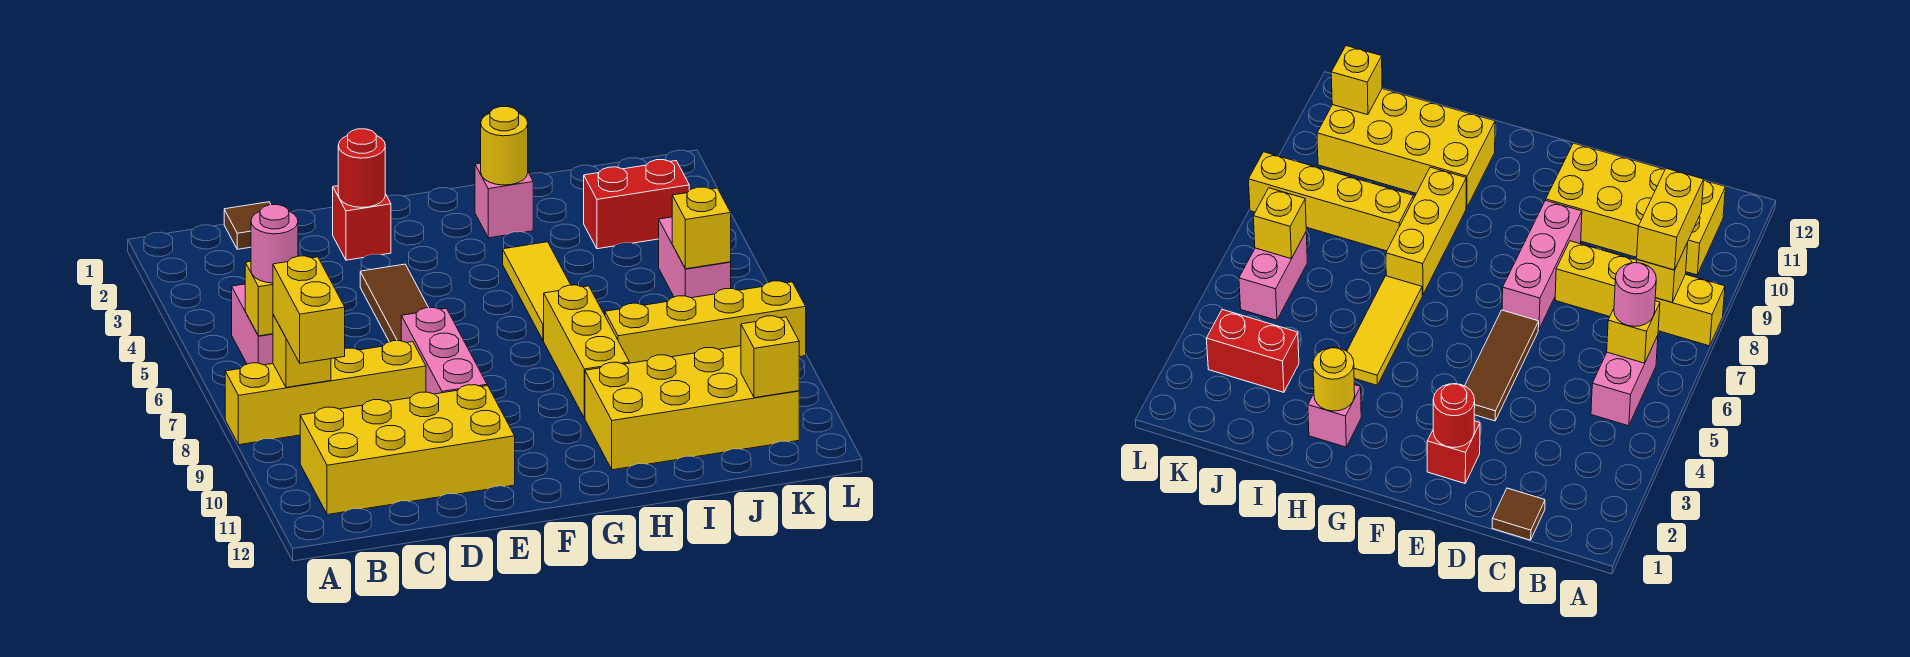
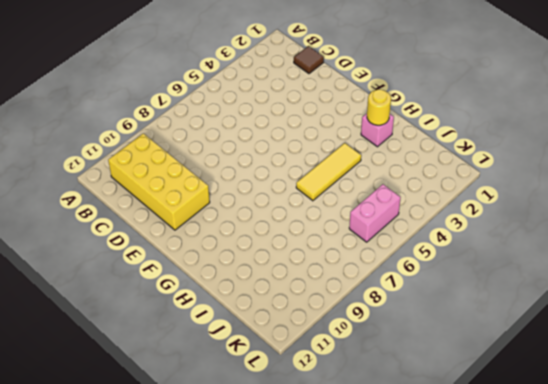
none -> yellow brick A8:D8 level 1
none -> pink brick B5:B6 level 1
none -> red brick E2 level 1

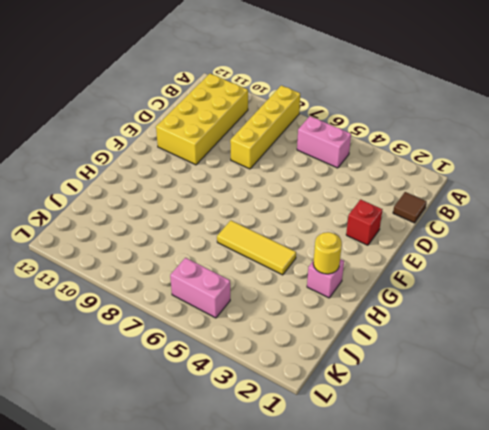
none -> brown tile E4:E6 level 1
none -> pink brick E7:E9 level 1
none -> yellow brick H7:H9 level 1

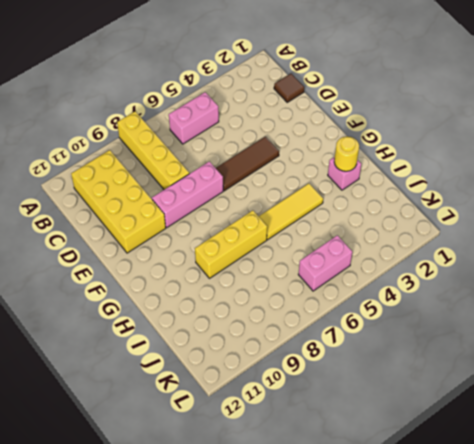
none -> red brick E2 level 1
none -> yellow brick H10:K11 level 1
none -> yellow brick I8:L8 level 1

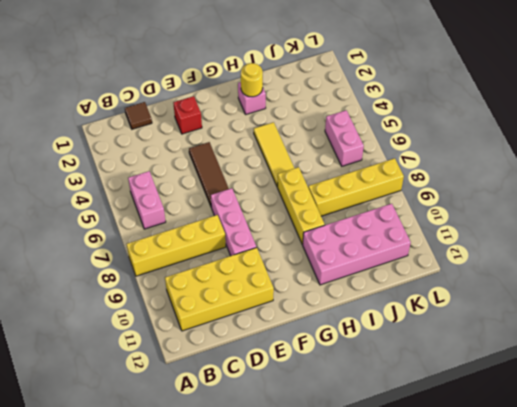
pink brick H10:K11 level 1 -> yellow brick H10:K11 level 1
none -> red brick J3:K3 level 1
none -> yellow brick B6 level 2
none -> yellow brick B8 level 2

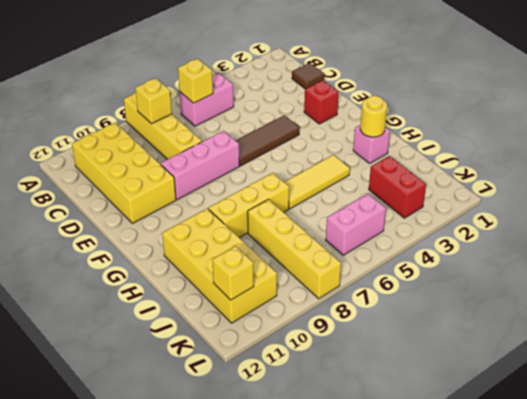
none -> red round brick E2 level 2
none -> yellow brick K6 level 2
none -> pink round brick B6 level 3

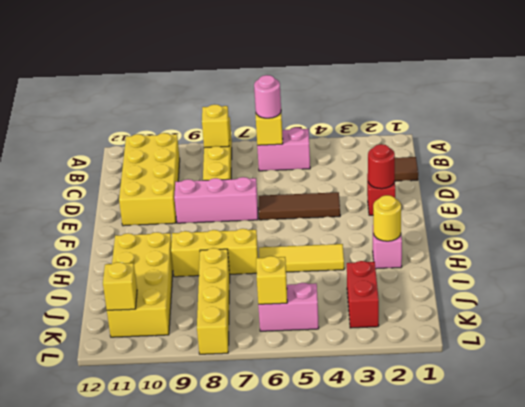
none -> yellow brick B8:B9 level 3

